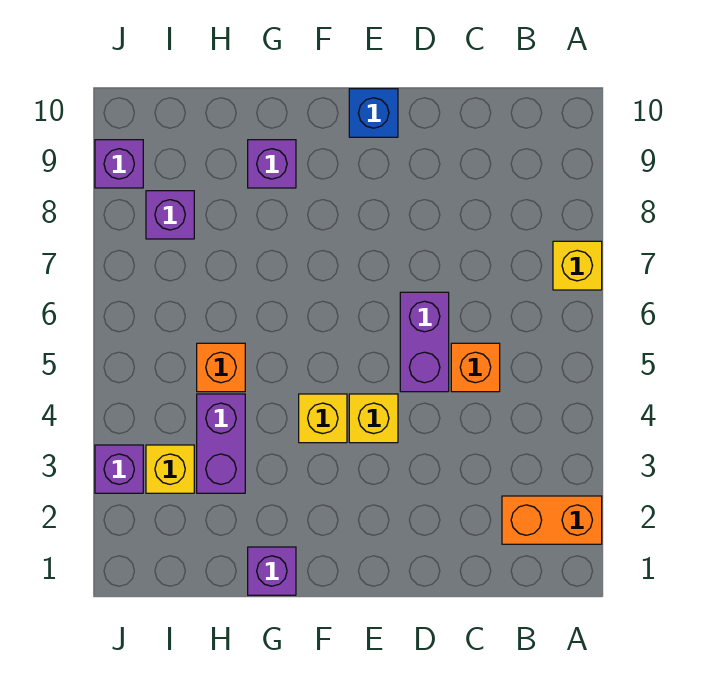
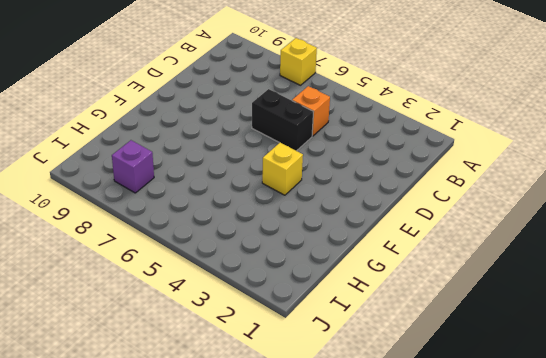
black brick D5:D6 level 1 -> purple brick D5:D6 level 1
none -> orange brick A2:B2 level 1
none -> yellow brick E4 level 1
none -> blue brick E10 level 1

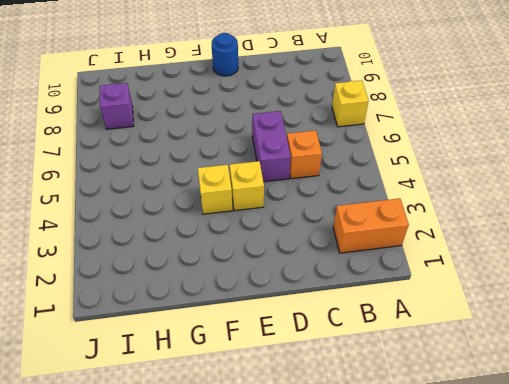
blue round brick E10 level 1 -> blue brick E10 level 1
none -> purple brick G1 level 1
none -> purple brick G9 level 1
none -> purple brick H3:H4 level 1

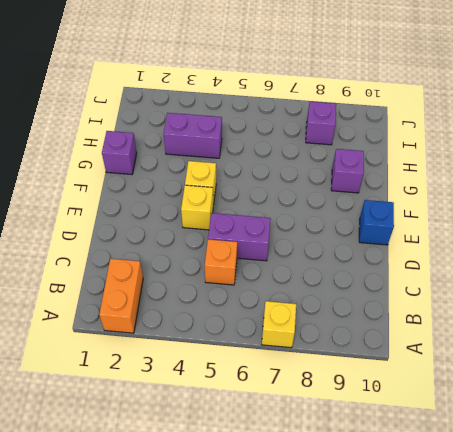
none -> orange brick H5 level 1
none -> yellow brick I3 level 1
none -> purple brick J3 level 1

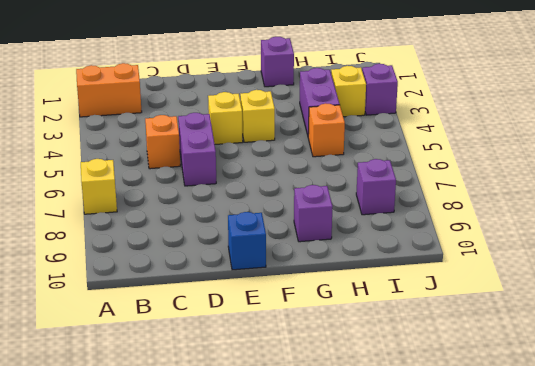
none -> purple brick J9 level 1

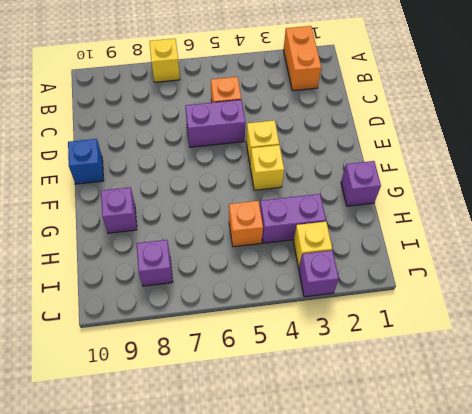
none -> purple brick J9 level 1

